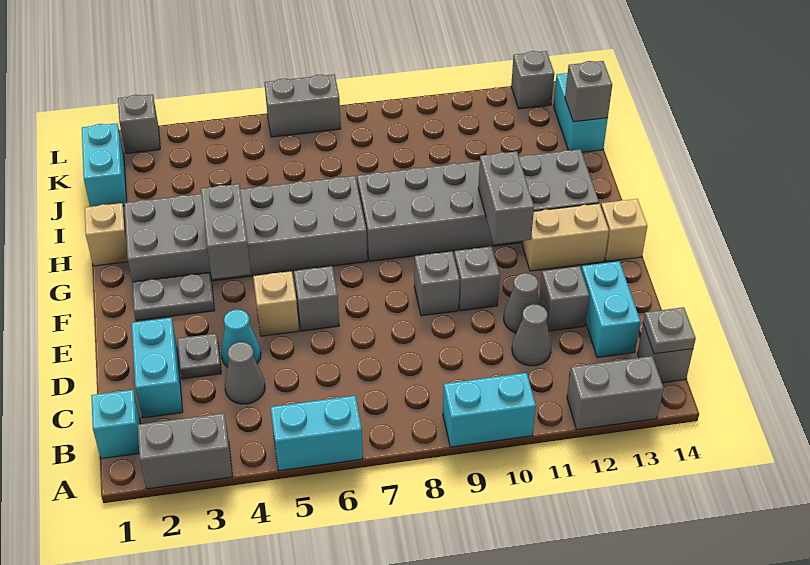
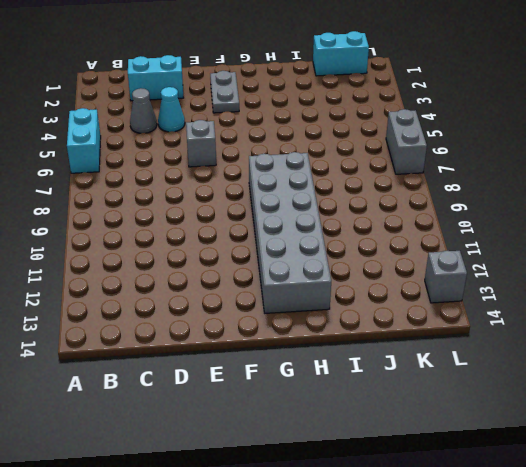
none -> grey brick A2:A3 level 1
none -> cyan brick A9:A10 level 1
none -> grey brick A12:A13 level 1
none -> cyan brick B1 level 1

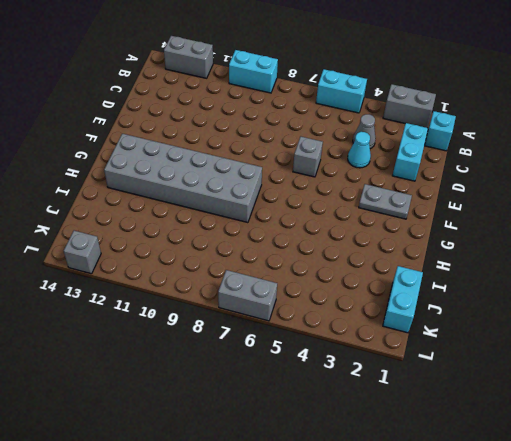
none -> grey brick B14 level 1
none -> grey cone C11 level 1
none -> cyan brick C13:D13 level 1
none -> grey plate D3 level 1

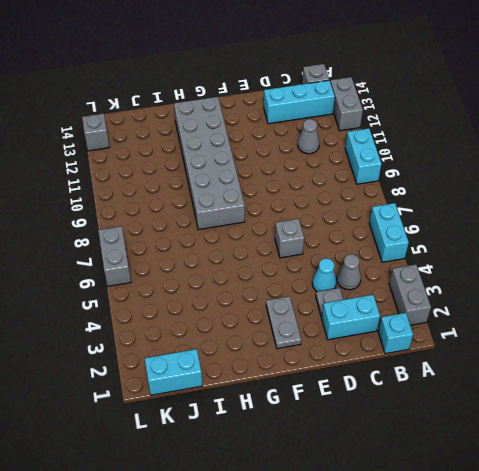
cyan brick B13:D13 level 1 -> cyan brick C13:D13 level 1
none -> grey cone D11 level 1
none -> grey brick D12 level 1
none -> tan brick E5 level 1
none -> grey brick E9 level 1

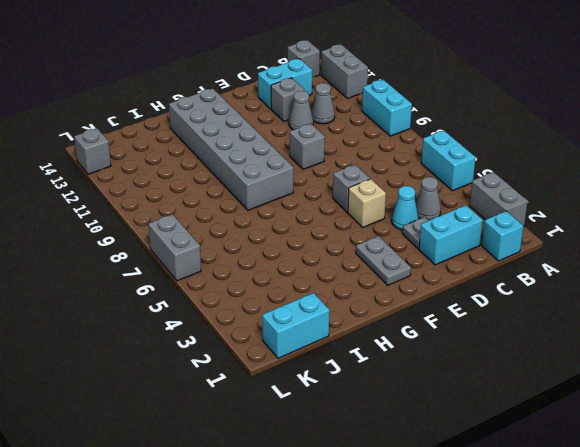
none -> grey brick E10 level 1
none -> tan brick F12:F13 level 1
none -> tan brick F14 level 1
none -> grey brick G2:H7 level 1

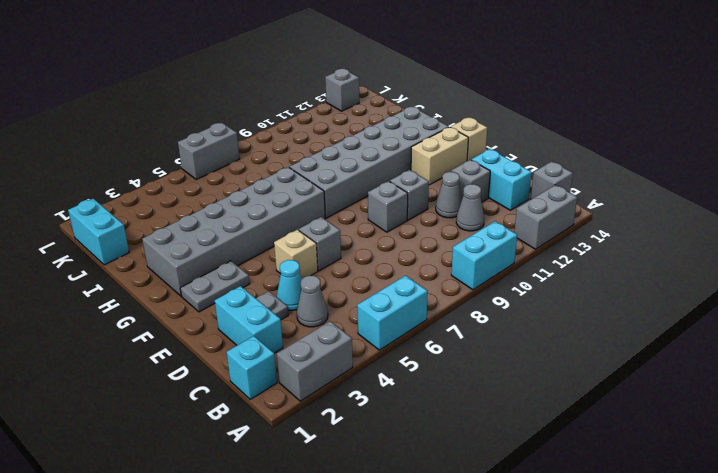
none -> tan brick H1 level 1
none -> cyan brick J14:K14 level 1
none -> grey brick L2 level 1
none -> grey plate B14 level 2

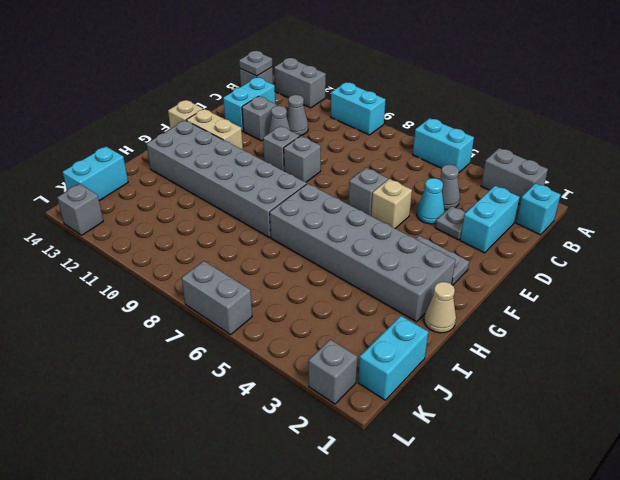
tan cone H1 level 1 -> tan brick H1 level 1
none -> grey brick F4:G4 level 2
none -> grey brick F11:G11 level 2
none -> grey brick J14 level 2

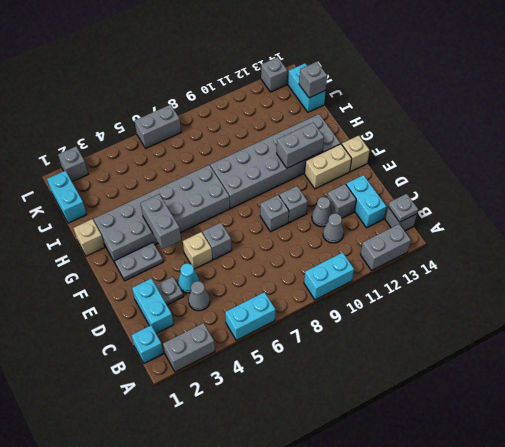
grey brick G11:G12 level 2 -> grey brick F11:G11 level 2

